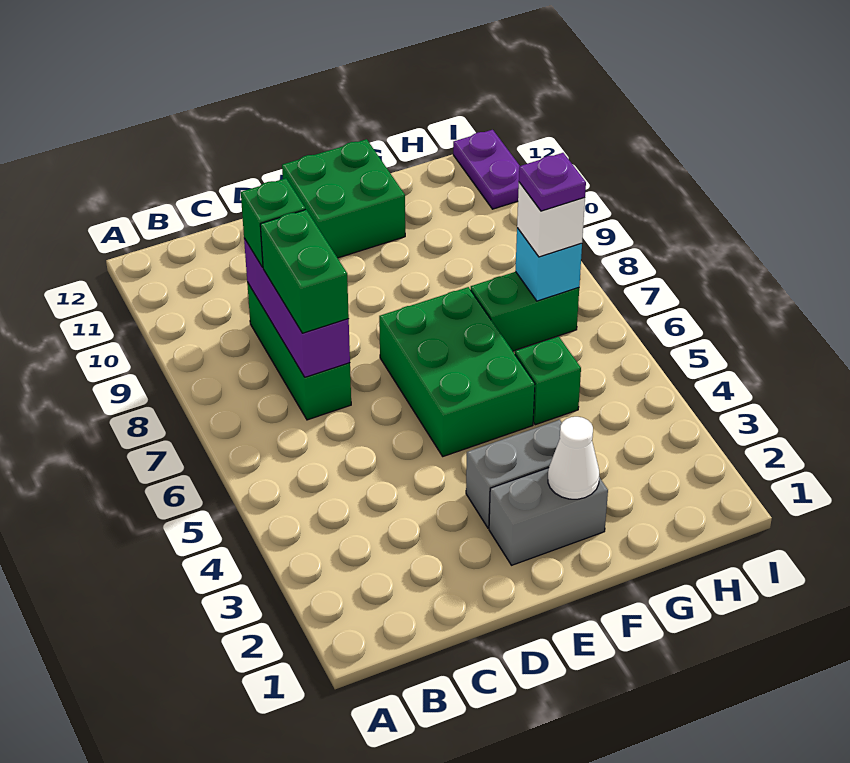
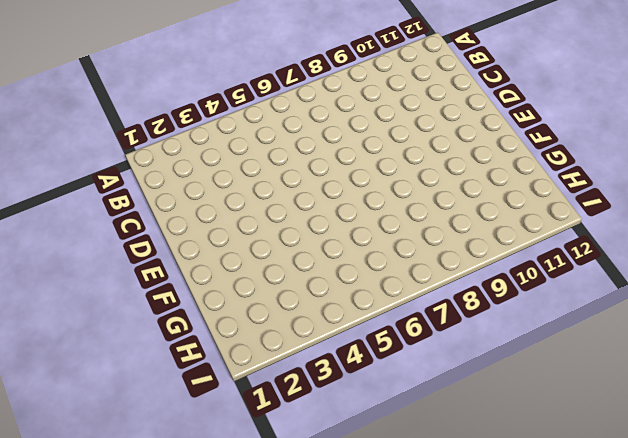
none -> green brick C7:C9 level 1
none -> grey brick E2:F2 level 1
none -> grey brick E3:F3 level 1

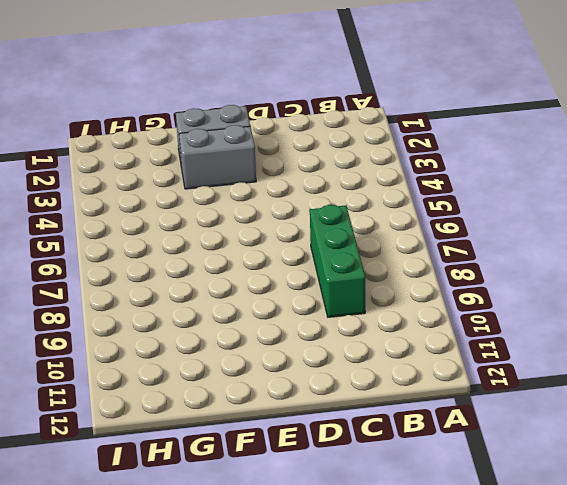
none -> green brick E5:F7 level 1
none -> green brick E11:F12 level 1
none -> green brick G5 level 1

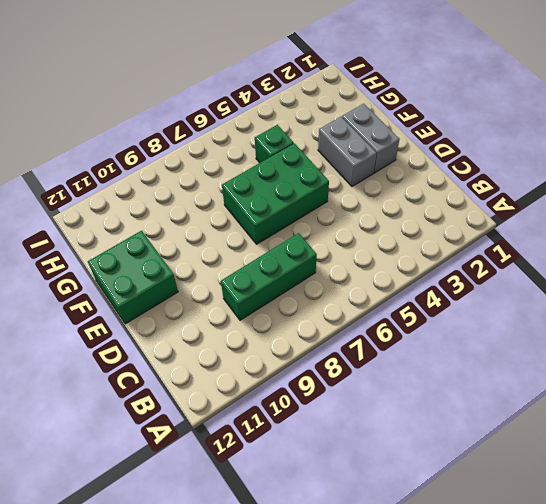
none -> green brick G7:H7 level 1
none -> purple plate I11:I12 level 1
none -> purple brick C7:C9 level 2

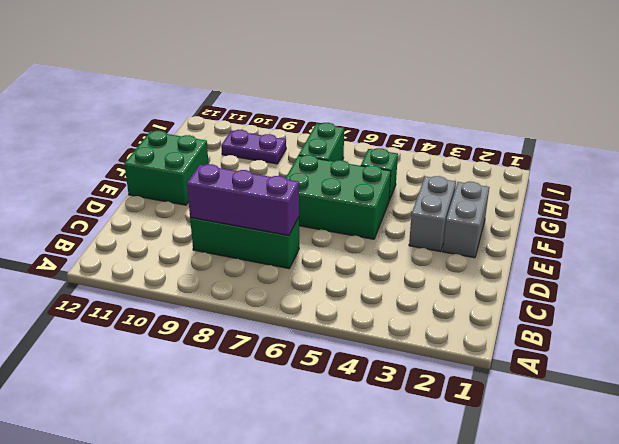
purple plate H9:H10 level 1 -> purple plate I11:I12 level 1
none -> white cone F2 level 2
none -> cyan brick H7 level 2
none -> green brick C7:C8 level 3

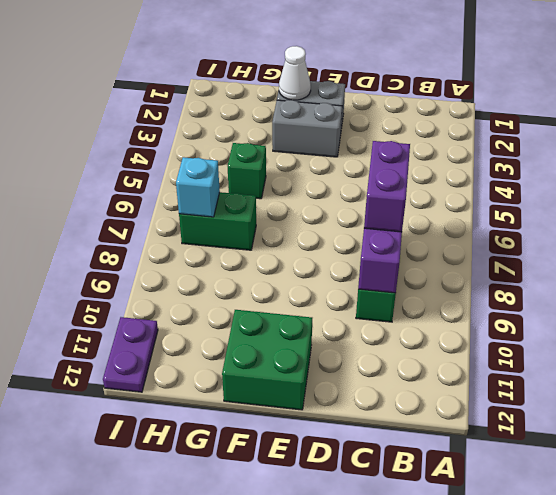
purple brick C7:C8 level 3 -> green brick C7:C8 level 3
none -> green brick E5:F7 level 1
none -> green brick C9 level 3
none -> white brick H7 level 3

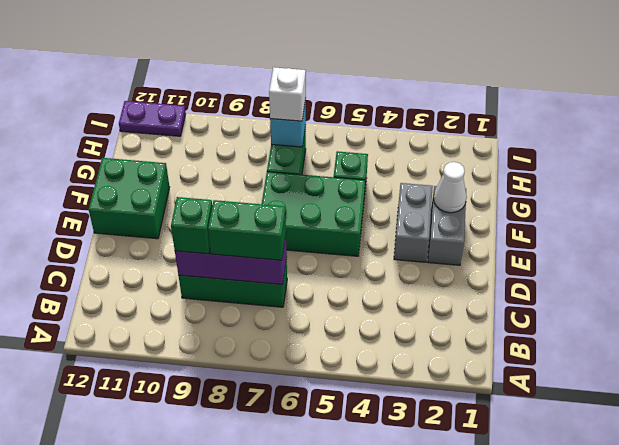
none -> purple plate H7 level 4

